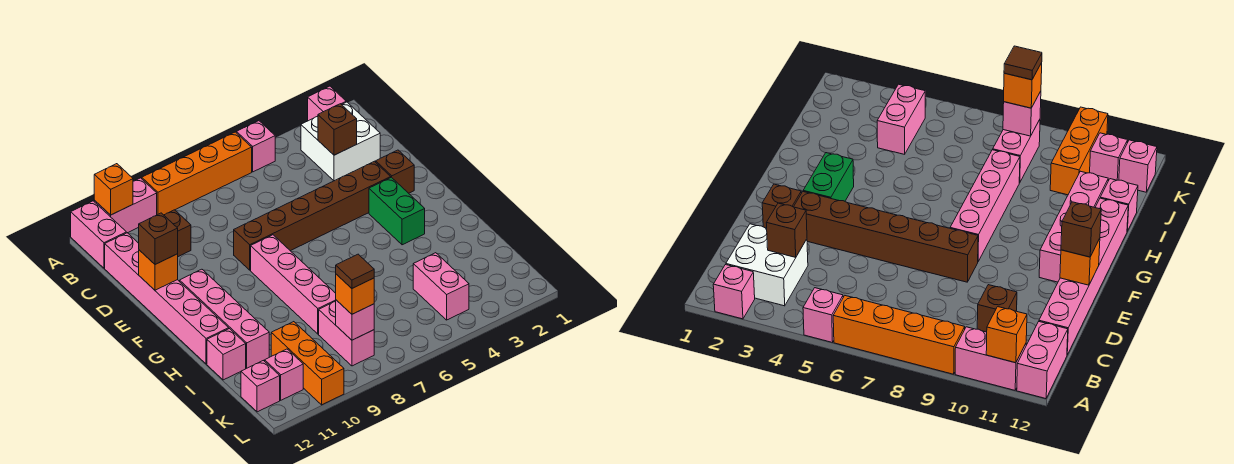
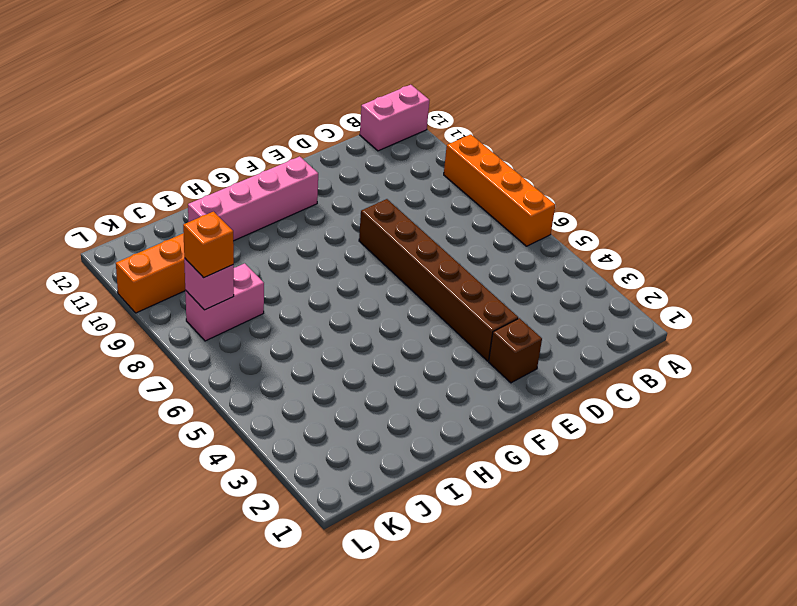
none -> pink brick A2 level 1
none -> pink brick A5 level 1
none -> pink brick A10:A11 level 1

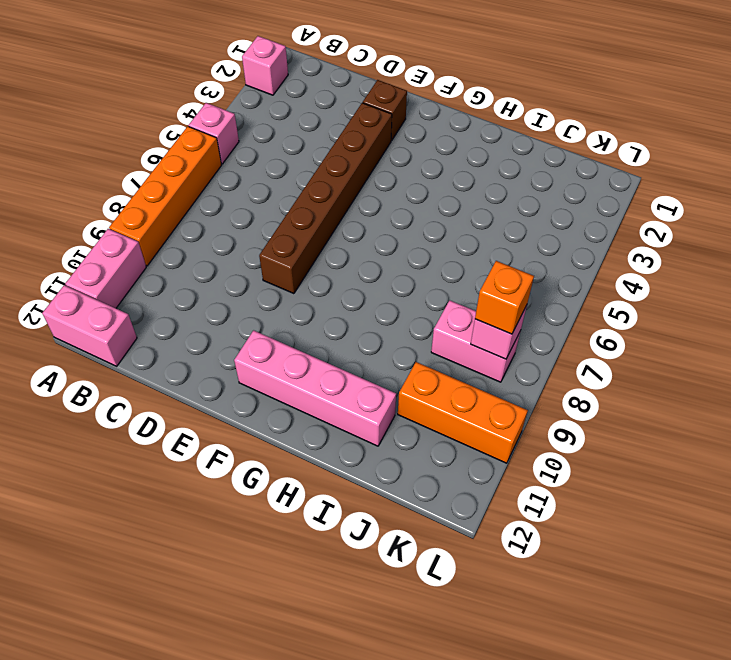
none -> white brick B2:C3 level 1
none -> brown brick C10 level 1
none -> pink brick C12:H12 level 1

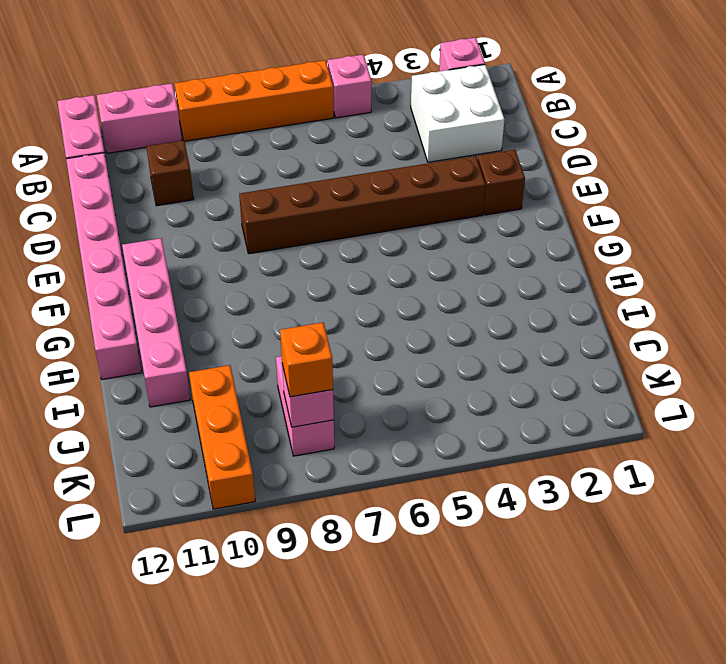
none -> green brick F3:G3 level 1
none -> pink brick F8:I8 level 1
none -> pink brick I12 level 1

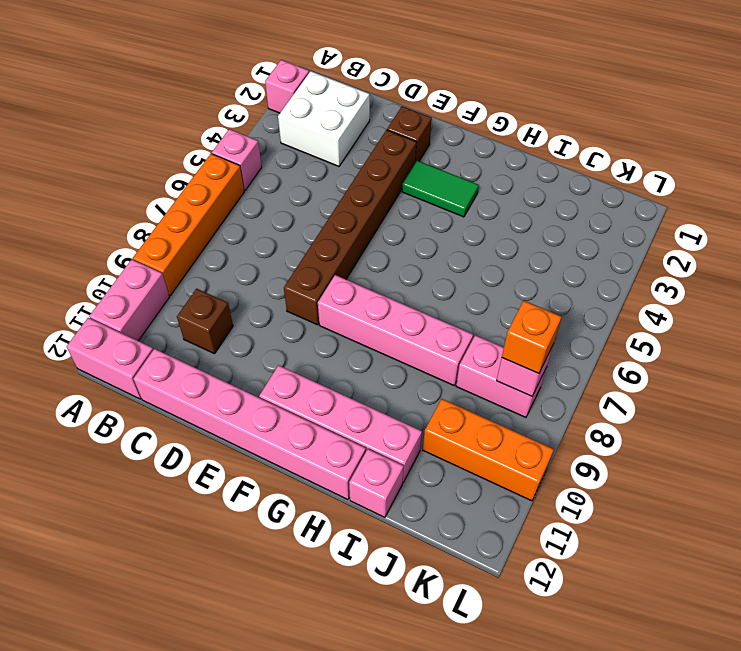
green tile F3:G3 level 1 -> green brick F3:G3 level 1
none -> pink brick J4:K4 level 1
none -> pink brick K11 level 1
none -> pink brick K12 level 1

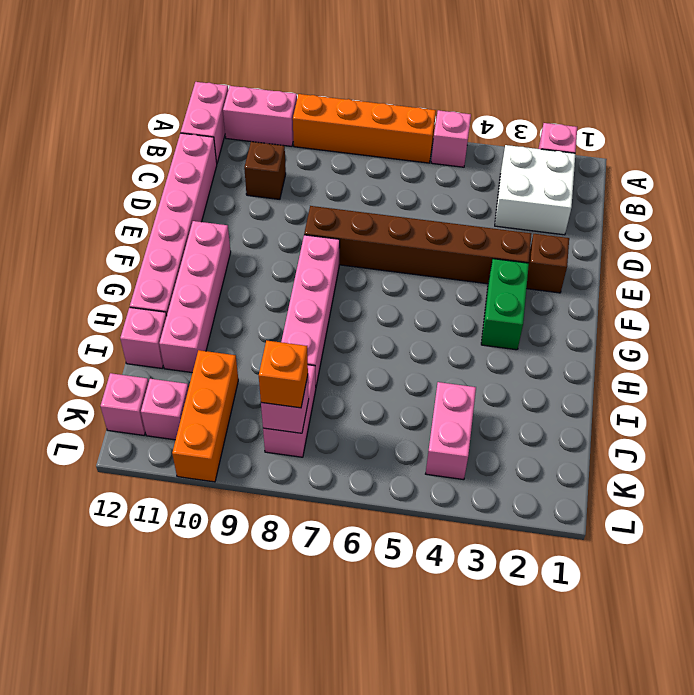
none -> orange brick A11 level 2
none -> brown brick C3 level 2
none -> orange brick E12 level 2

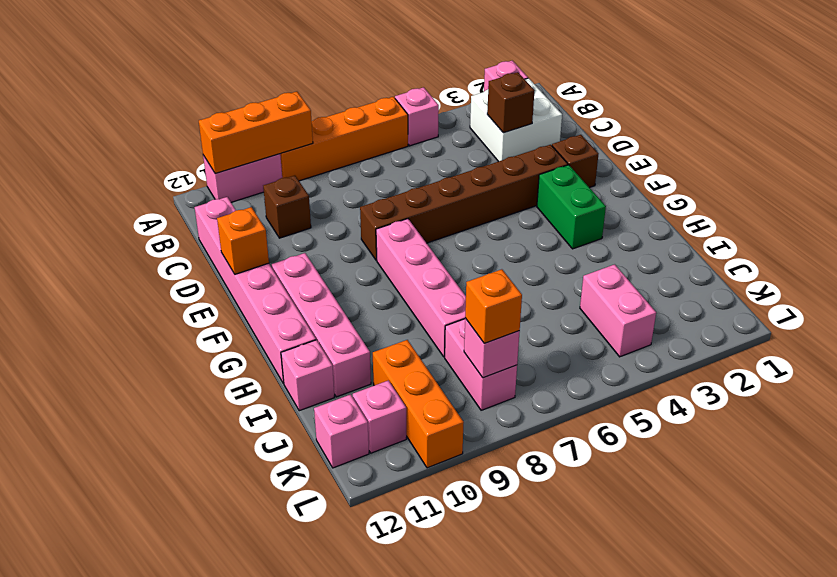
orange brick A9:A11 level 2 -> orange brick A11 level 2
none -> pink brick A12:B12 level 1
none -> brown brick E12 level 3
none -> brown tile K8 level 4

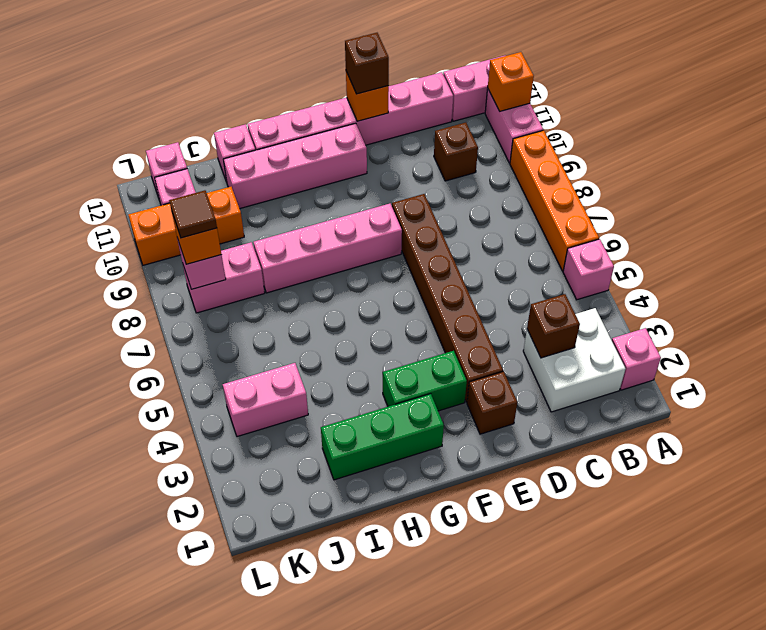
green brick G2:I2 level 1 -> none

